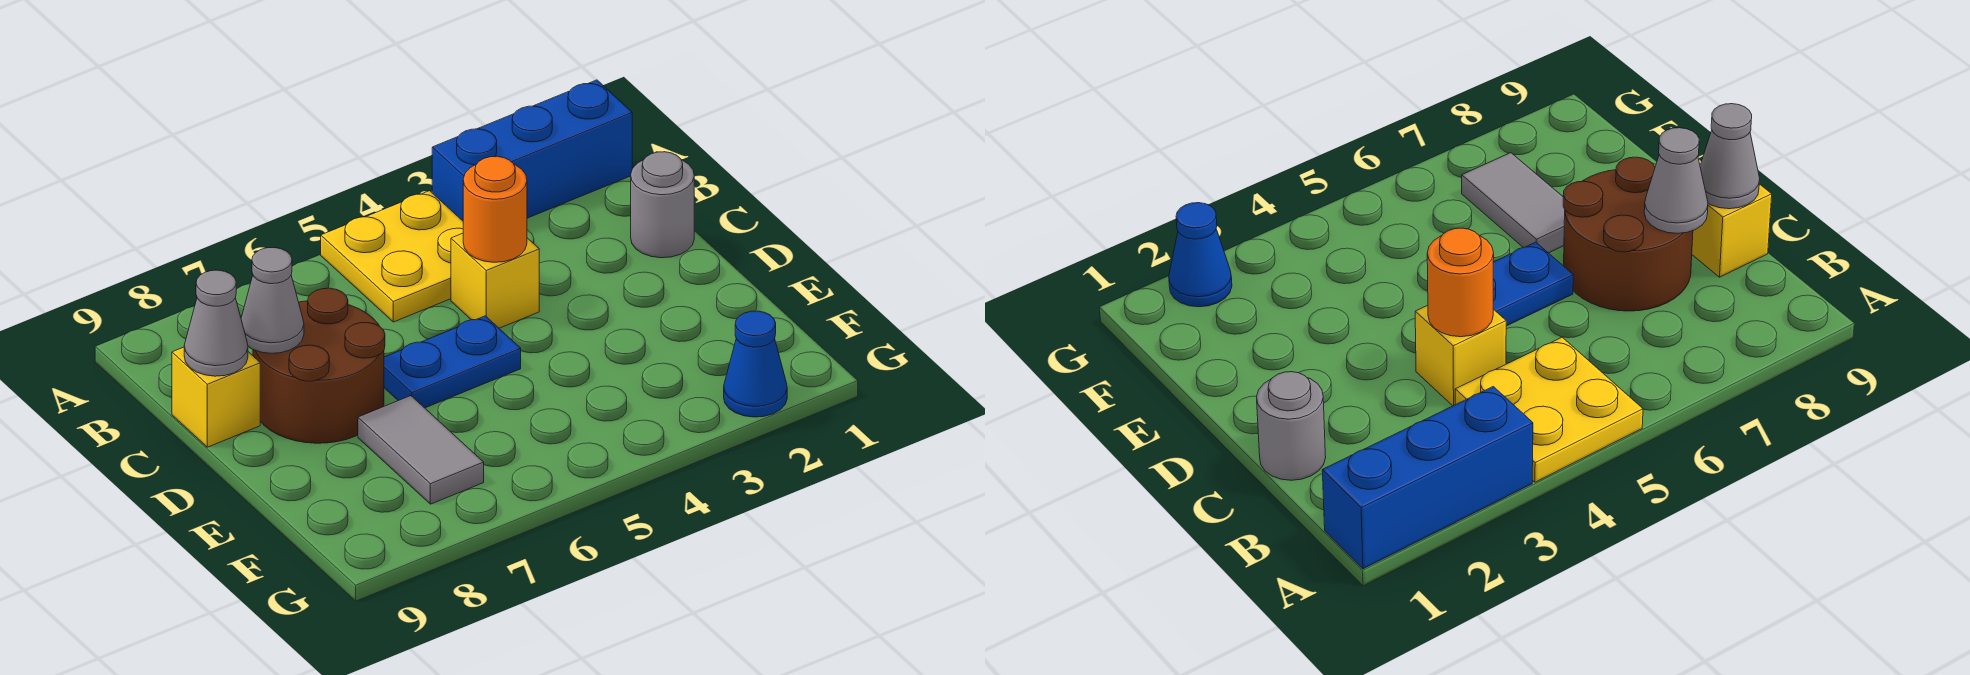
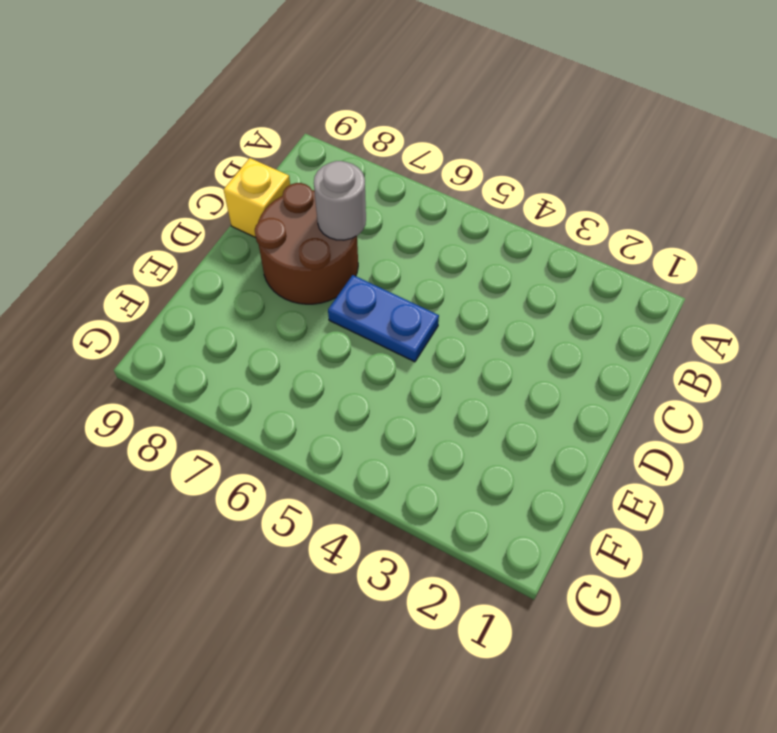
grey round brick C7 level 2 -> grey round brick C1 level 1
none -> blue brick A1:A3 level 1
none -> yellow plate A4:B5 level 1
none -> yellow brick C4 level 1

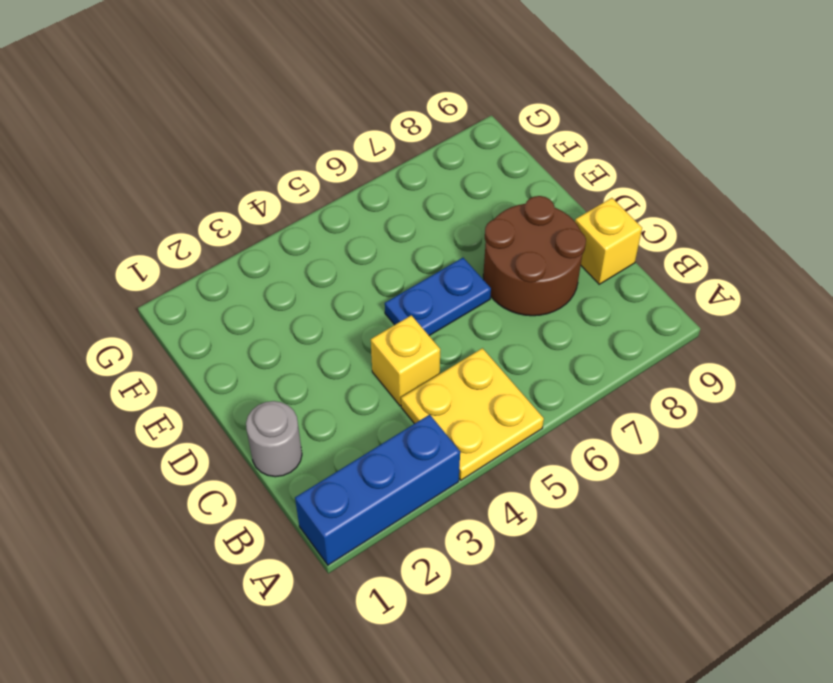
none -> grey tile E7:F7 level 1
none -> blue cone G2 level 1
none -> orange round brick C4 level 2

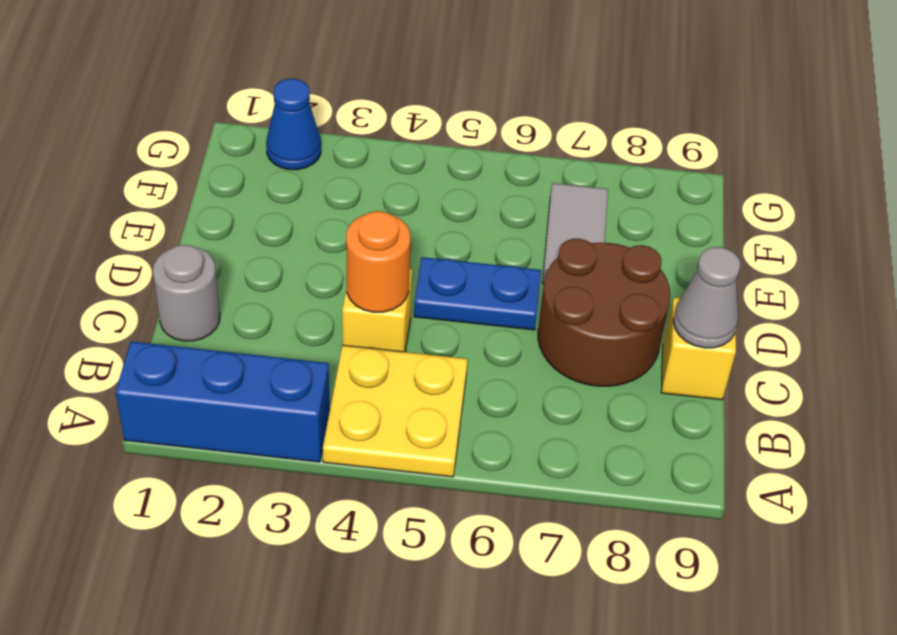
none -> grey cone C8 level 2

